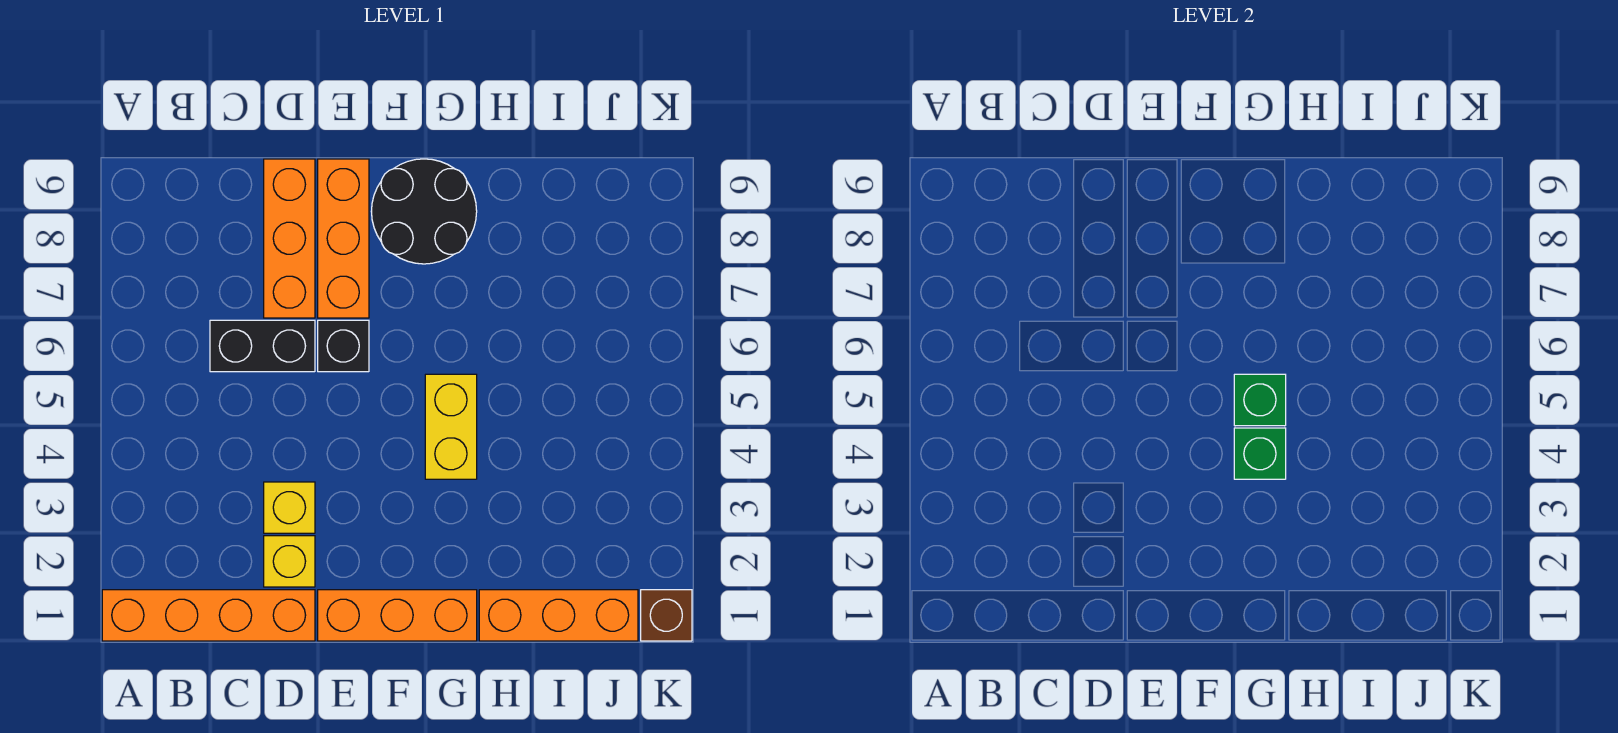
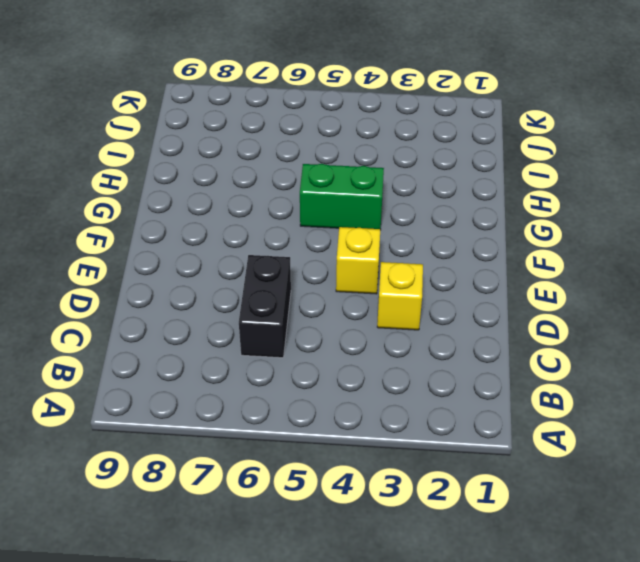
yellow brick E4 level 1 -> yellow brick D2 level 1
green brick G4:G5 level 1 -> yellow brick G4:G5 level 1
none -> orange brick A1:D1 level 1
none -> orange brick D7:D9 level 1
none -> orange brick E1:G1 level 1

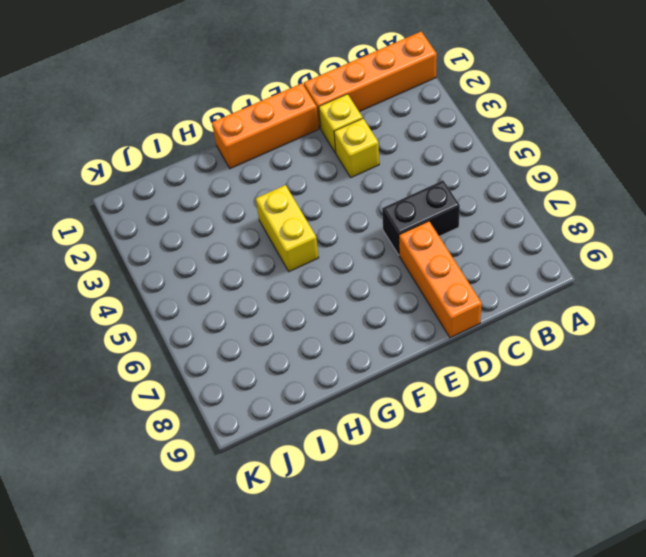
none -> black brick E6 level 1
none -> orange brick E7:E9 level 1
none -> black round brick F8:G9 level 1

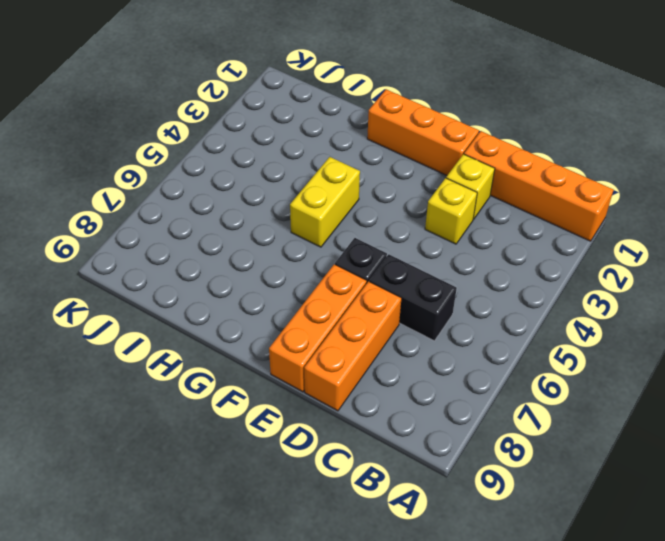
none -> black round brick F8:G9 level 1
none -> orange brick H1:J1 level 1
none -> brown brick K1 level 1

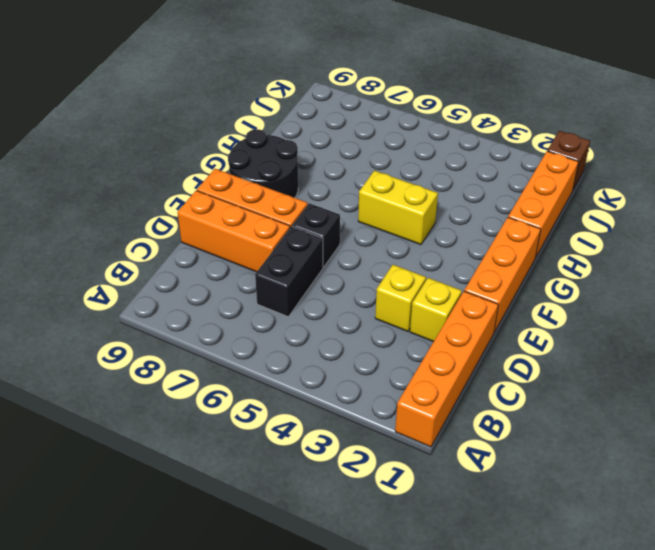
none -> green brick G4 level 2
none -> green brick G5 level 2

